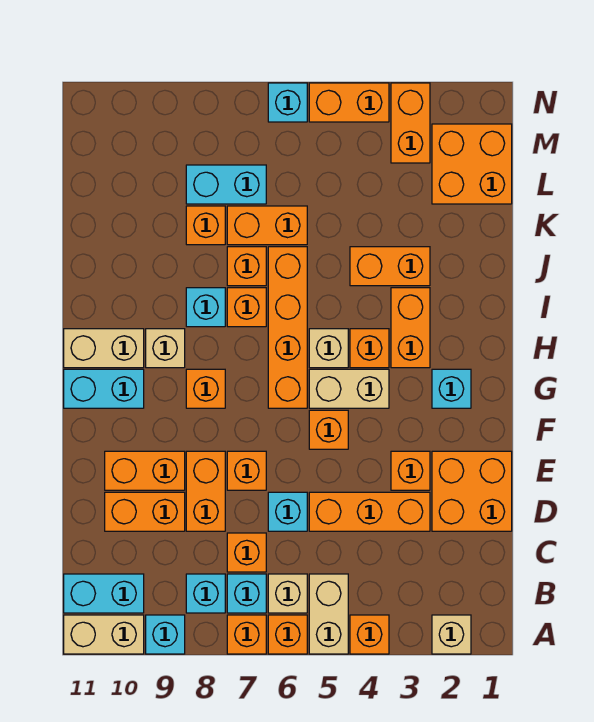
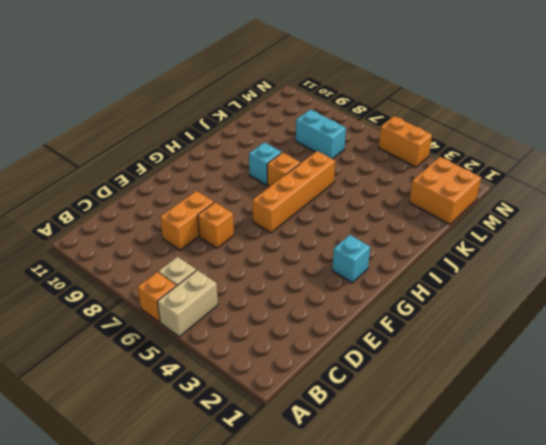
none -> tan brick A2 level 1
none -> orange brick A4 level 1
none -> orange brick A7 level 1
none -> cyan brick A9 level 1

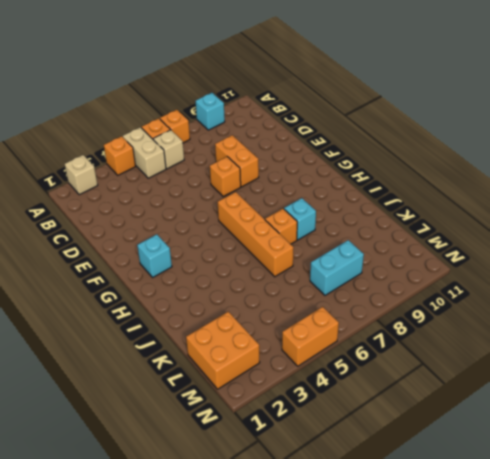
none -> tan brick A10:A11 level 1
none -> cyan brick B7 level 1
none -> cyan brick B8 level 1
none -> cyan brick B10:B11 level 1

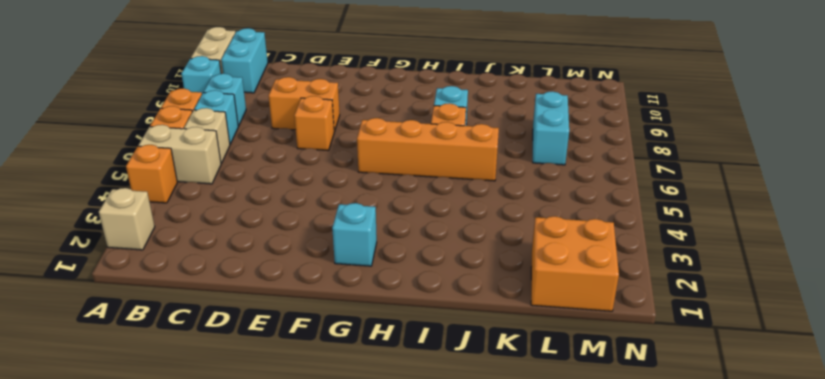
none -> orange brick C7 level 1
none -> orange brick D1:E2 level 1
none -> orange brick D3:D5 level 1
none -> cyan brick D6 level 1

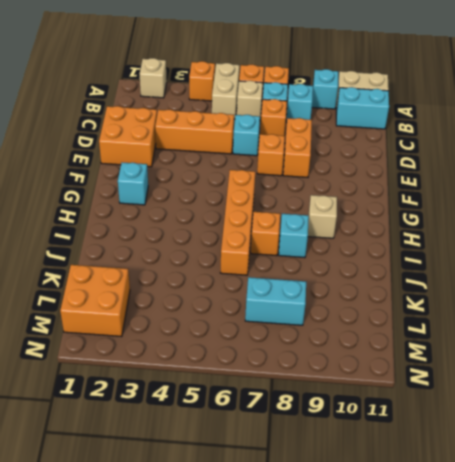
none -> orange brick D9:D10 level 1
none -> orange brick E3 level 1
none -> orange brick E9:E10 level 1
none -> orange brick F5 level 1

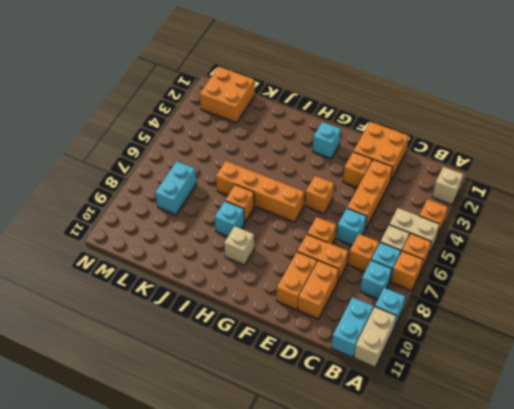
none -> tan brick G4:G5 level 1
none -> orange brick G8 level 1
none -> cyan brick G10:G11 level 1
none -> orange brick H3:I3 level 1

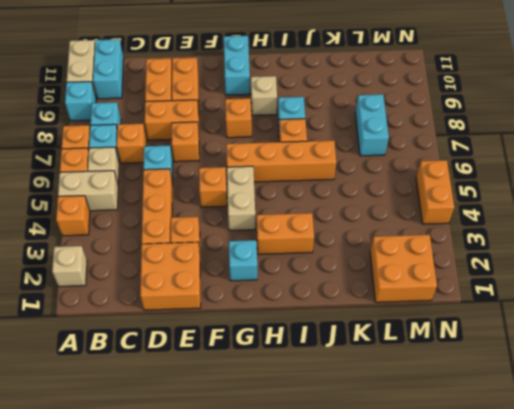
none -> orange brick H4 level 1
none -> tan brick H5 level 1
none -> tan brick H10:H11 level 1
none -> orange brick J3:J4 level 1

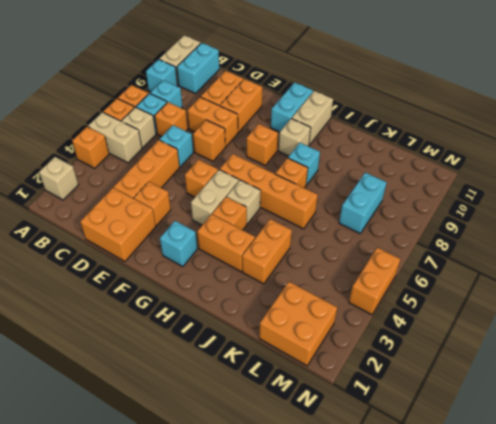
none -> orange brick J7 level 1
none -> orange brick K6:K7 level 1
none -> orange brick K8 level 1
none -> orange brick M3:N3 level 1

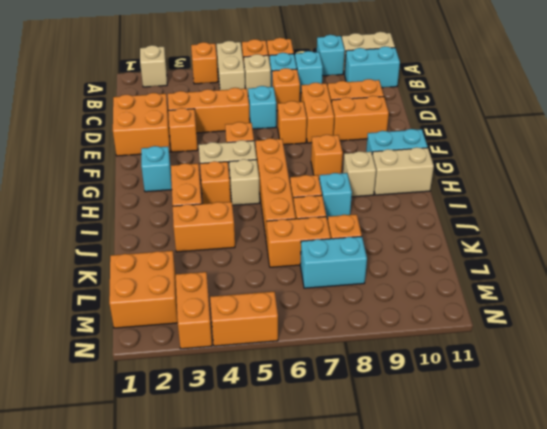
none -> cyan brick N6 level 1

